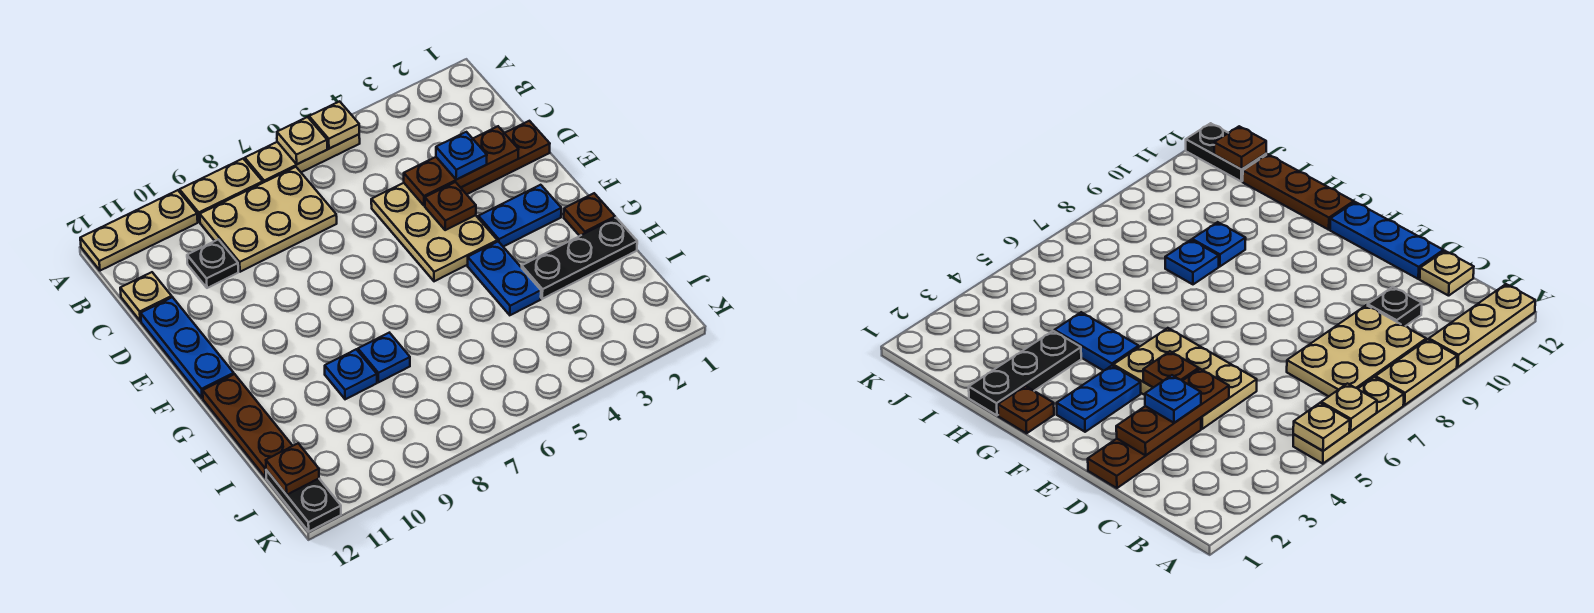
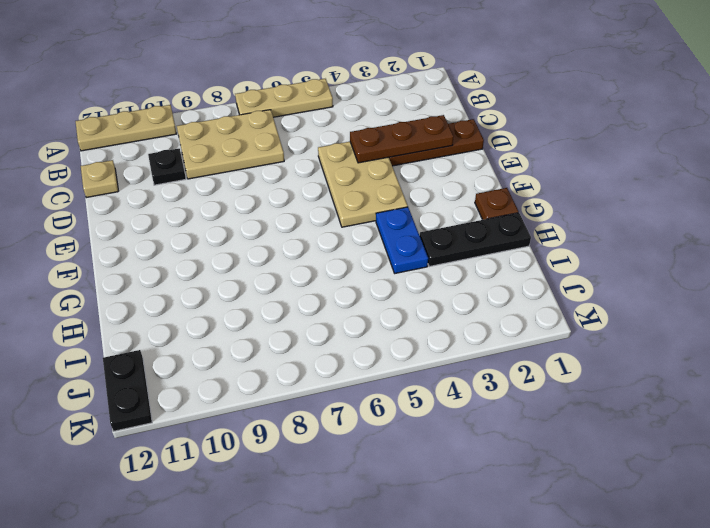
none -> tan plate A8:A9 level 1
none -> blue plate D12:F12 level 1
none -> blue plate F2:F3 level 1

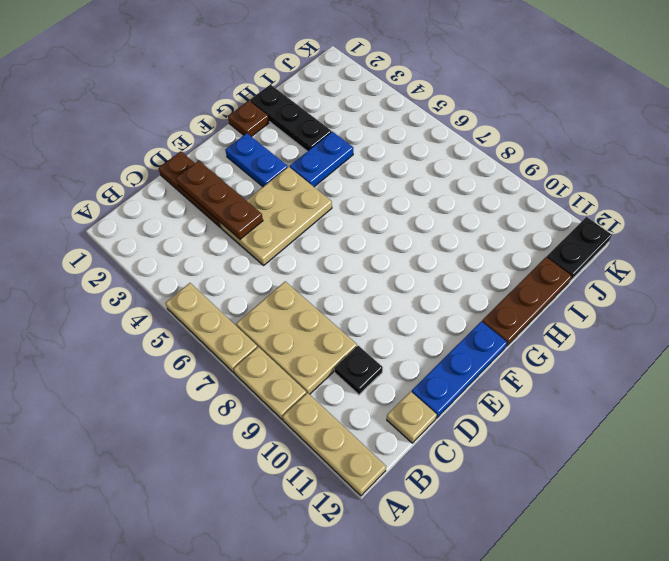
none -> blue plate H8 level 1
none -> blue plate H9 level 1
none -> tan plate A5 level 2

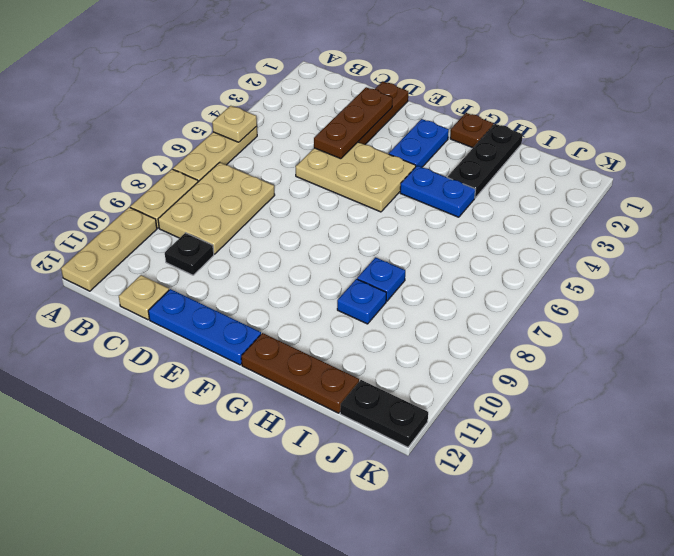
none -> tan plate A6 level 2
none -> brown plate E4 level 2
none -> brown plate J12 level 2

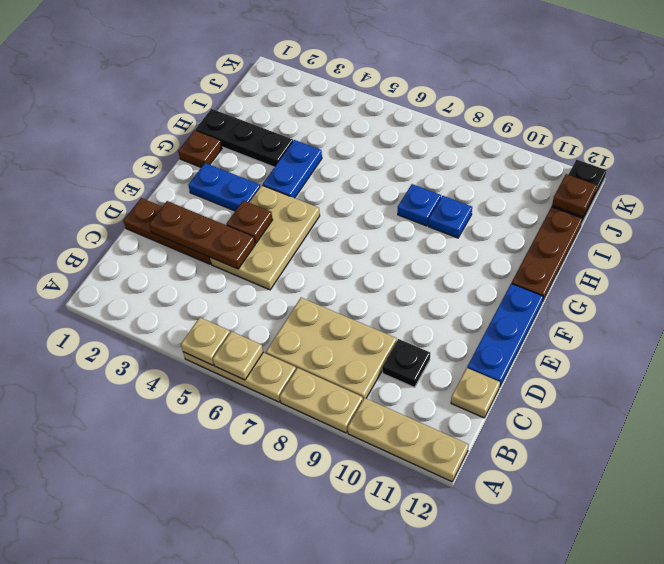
none -> blue plate D3 level 3

